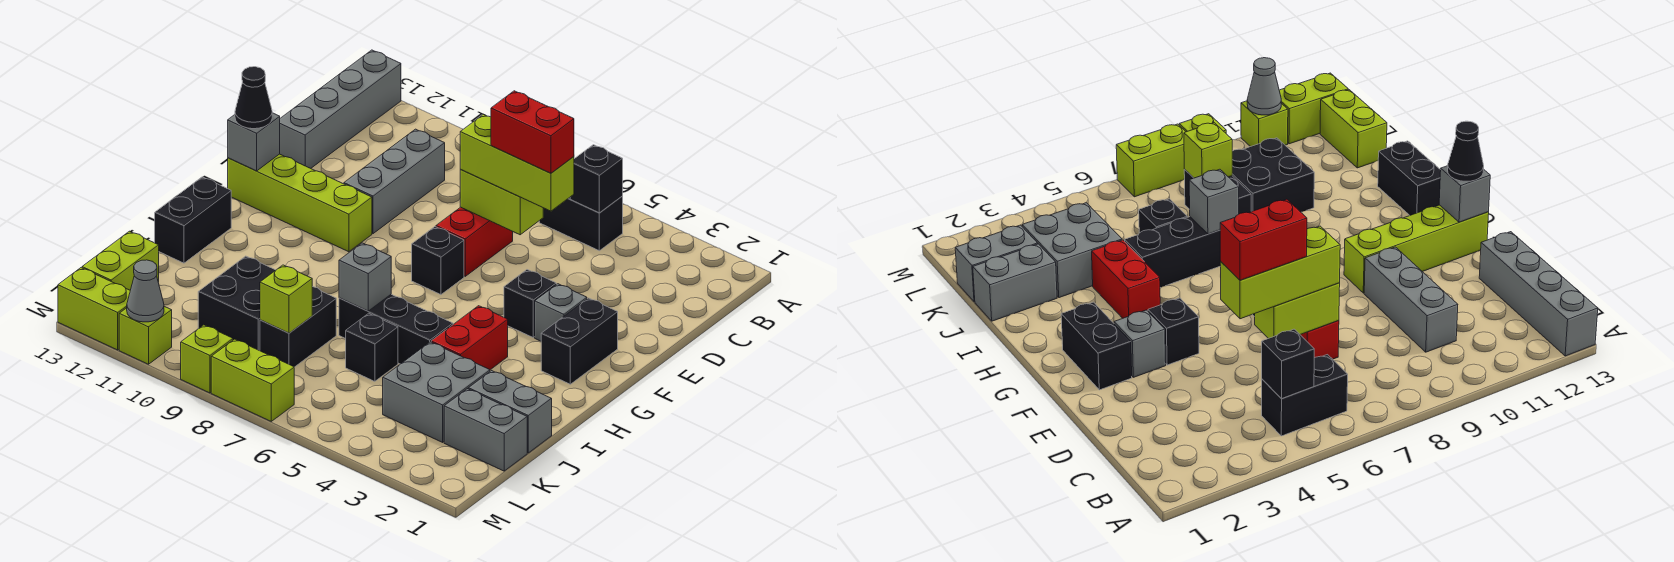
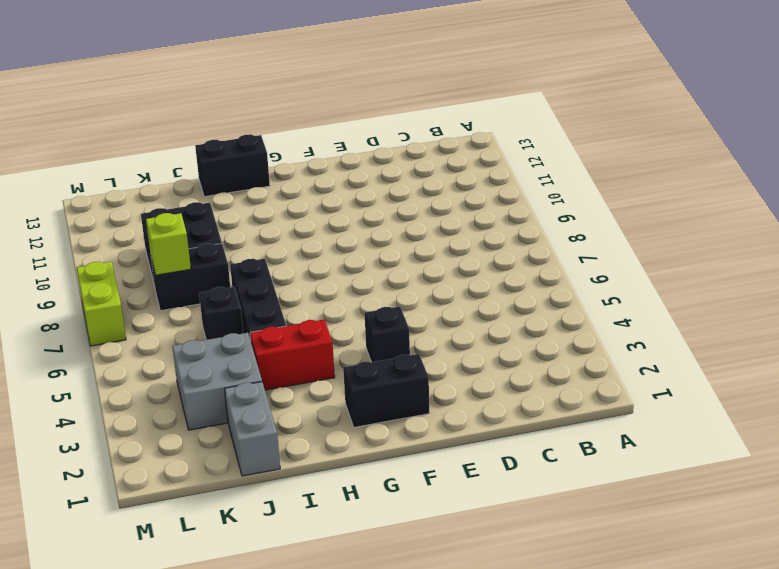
none -> grey brick A13:D13 level 1
none -> black brick B5:B6 level 1
none -> grey brick C10:E10 level 1
none -> red brick D7:E7 level 1

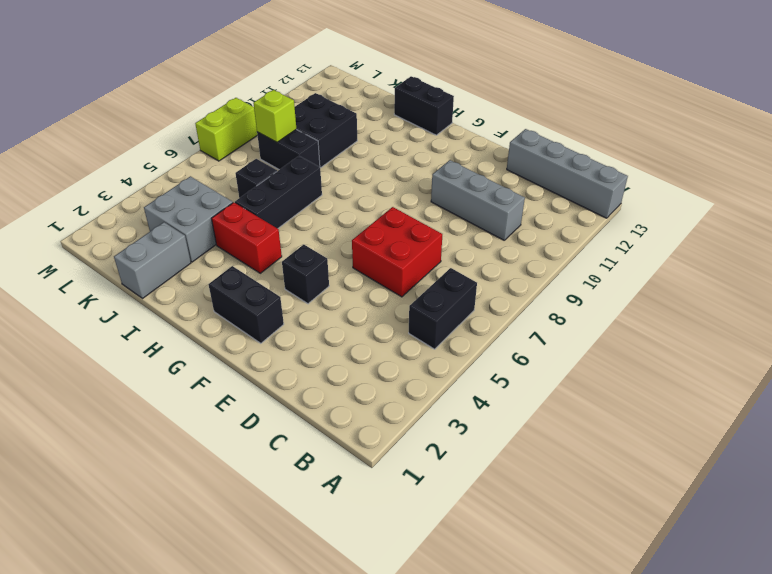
red brick D6:E7 level 1 -> red brick D7:E7 level 1
none -> grey brick F3 level 1
none -> black brick F7 level 1
none -> lime brick F10:F13 level 1
none -> grey brick K1:K2 level 1

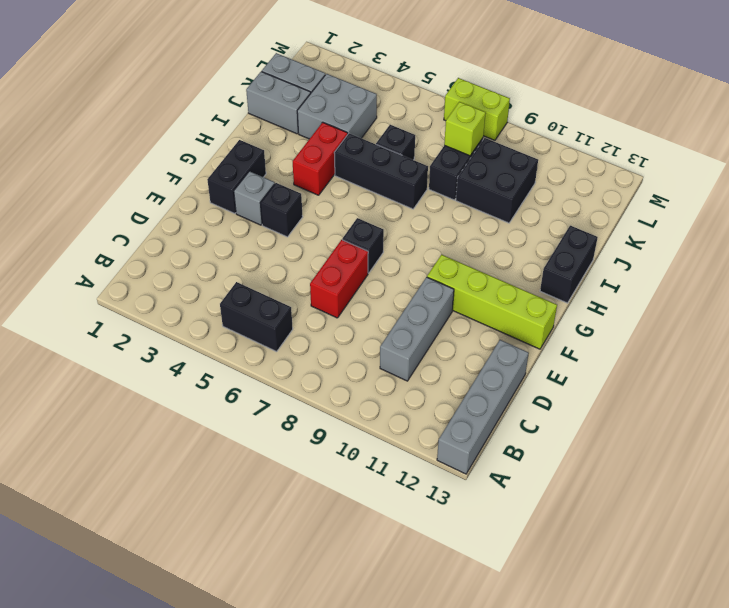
none -> lime brick K13:L13 level 1
none -> lime brick M9 level 1
none -> lime brick M11 level 1
none -> lime brick M12:M13 level 1

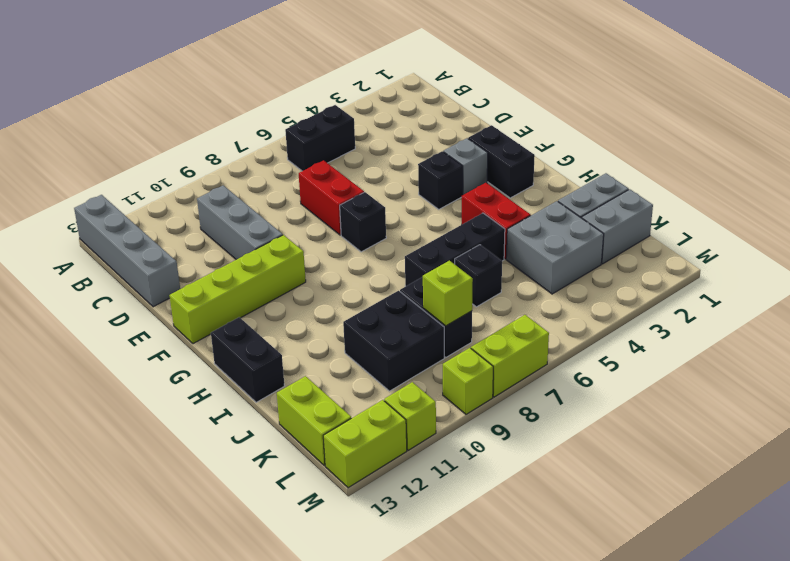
none -> black brick B5 level 2
none -> lime brick D6:D7 level 2
none -> grey brick F13 level 2
none -> grey brick I7 level 2

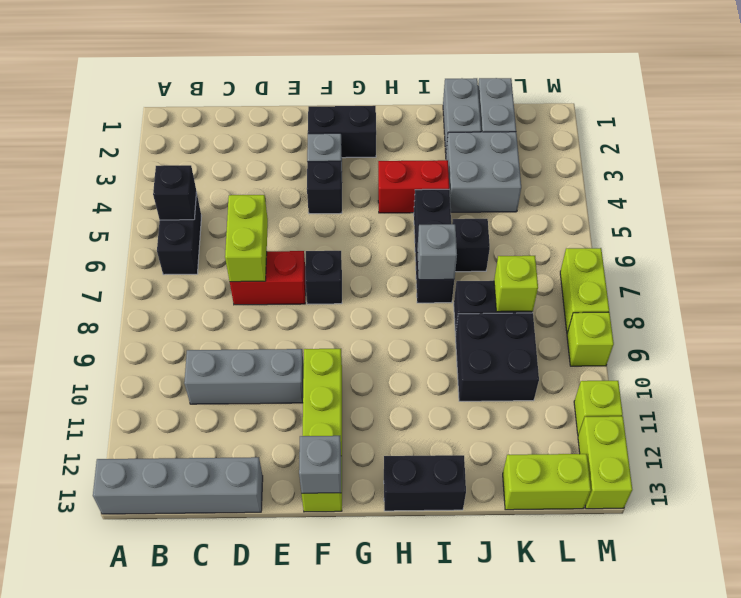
none -> grey cone M11 level 2
none -> lime brick D5:D7 level 3
none -> black cone F13 level 3
none -> red brick D5:D6 level 4

